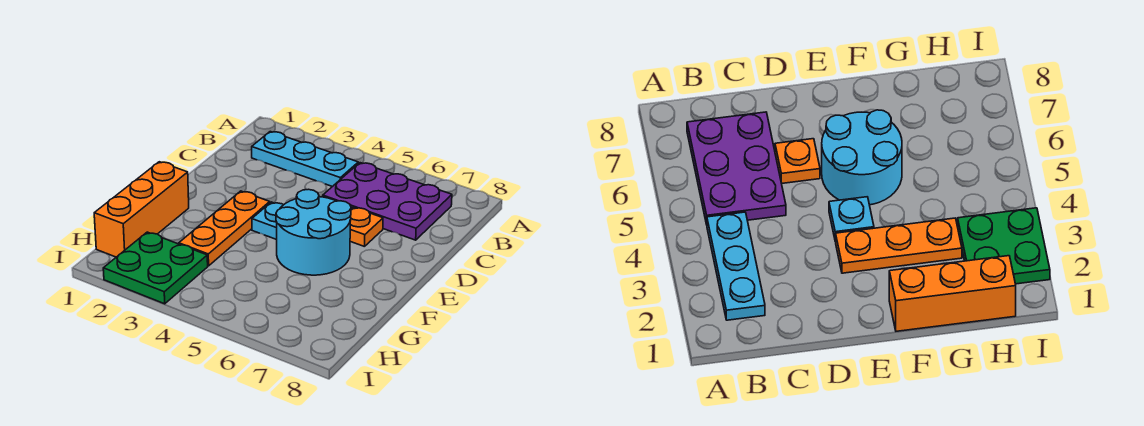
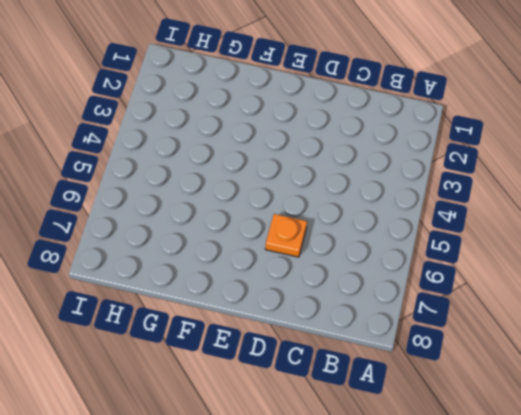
none -> cyan plate B2:B4 level 1
none -> purple plate B5:C7 level 1

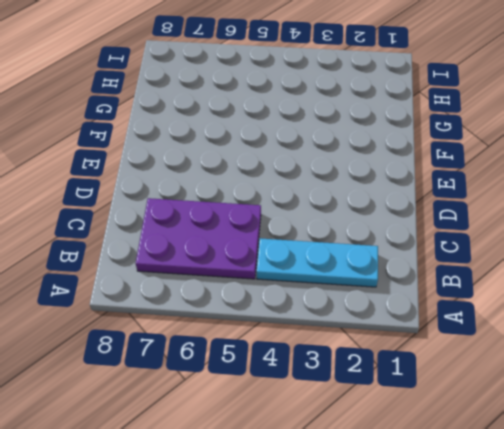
none -> orange plate D6 level 1
none -> orange plate E3:G3 level 1

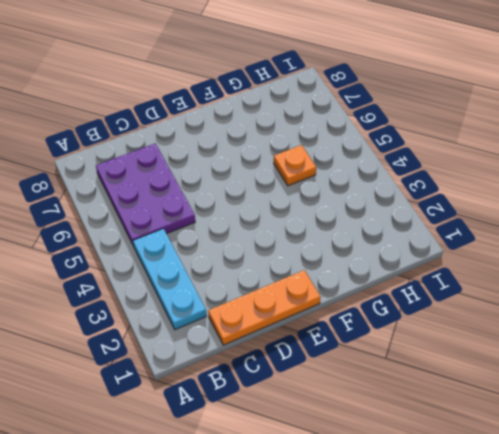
orange plate C1:E1 level 1 -> orange plate E3:G3 level 1
orange plate G5 level 1 -> orange plate D6 level 1
none -> cyan plate E4 level 1
none -> cyan round brick E5:F6 level 1

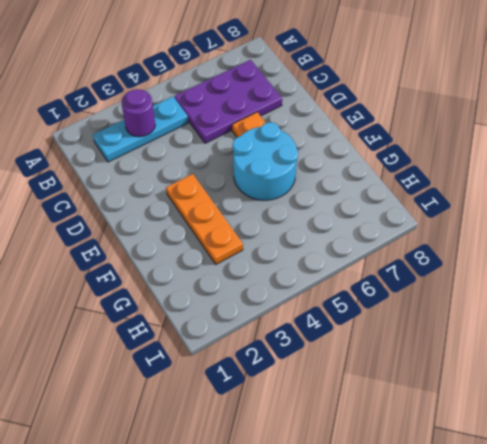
purple round brick B3 level 2 -> none
none -> cyan plate E4 level 1
none -> orange brick F1:H1 level 1

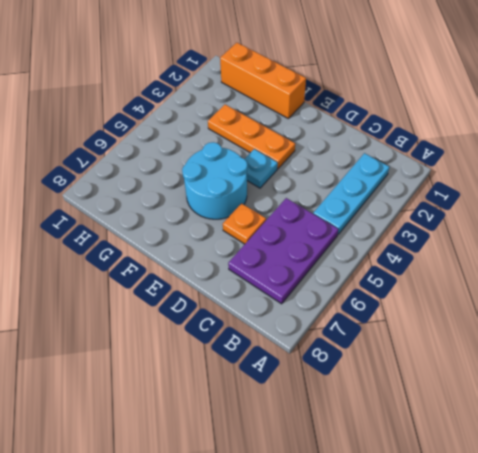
none -> green plate H2:I3 level 1

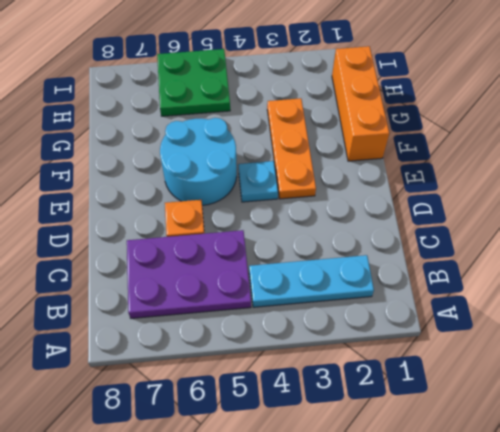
green plate H5:I6 level 1 -> green plate H2:I3 level 1

